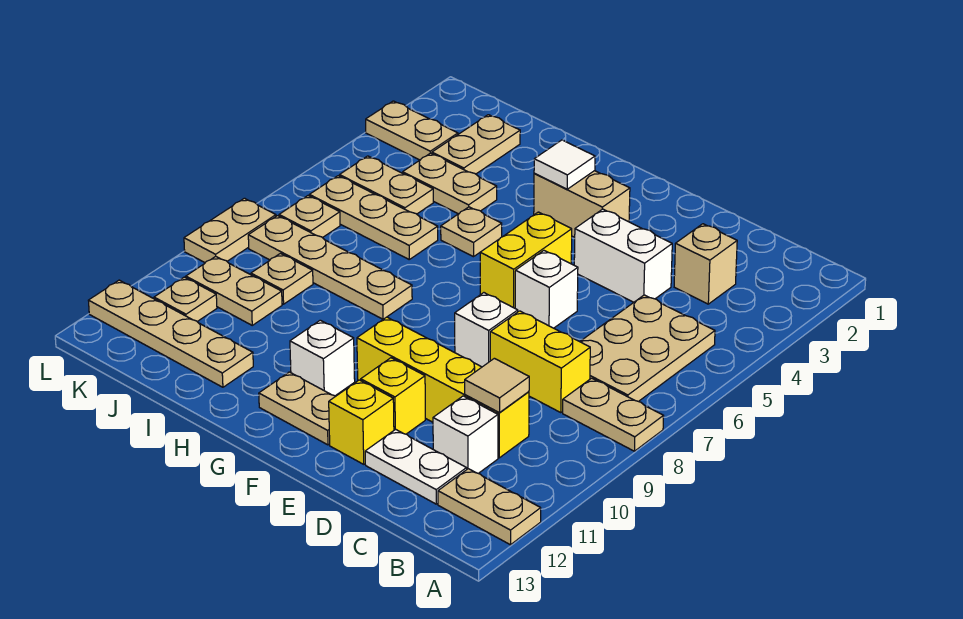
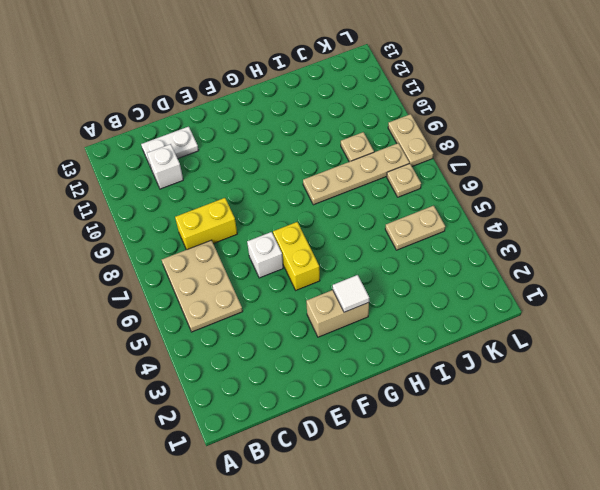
none -> tan plate A8:B8 level 1
none -> tan plate A12:B12 level 1
none -> tan brick C3 level 1
none -> yellow brick C10:F10 level 1

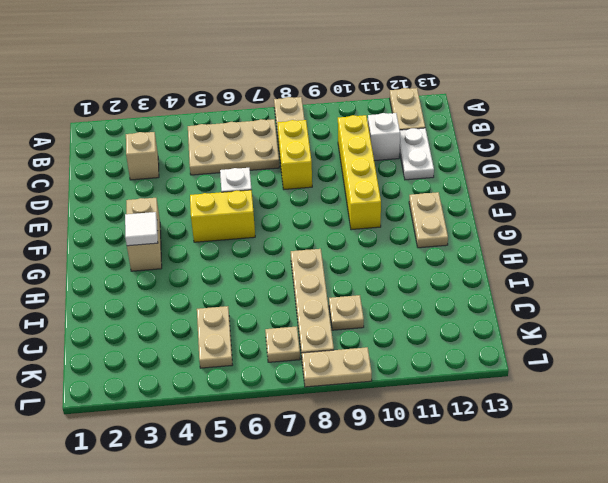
none -> white brick D4:E4 level 1
none -> white brick E8 level 1
none -> yellow brick E11 level 1
none -> yellow brick E12 level 1

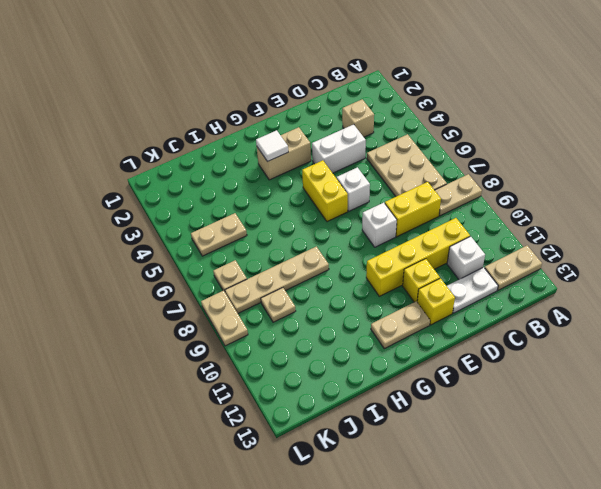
none -> white brick G11 level 1
none -> tan plate H5 level 1
none -> tan plate I4:J4 level 1
none -> tan plate I6:K6 level 1

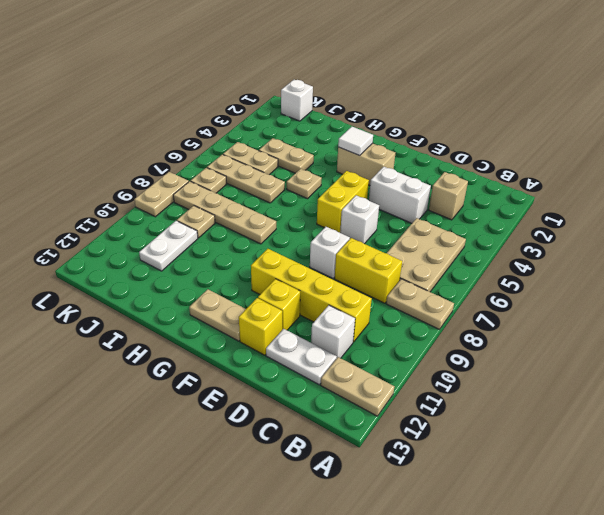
white plate J10:J11 level 1 -> tan plate J10:K10 level 1
white brick K1 level 1 -> white brick G11 level 1
none -> tan plate I12:L12 level 1
none -> tan plate J2:J3 level 1
none -> tan plate K3:L3 level 1
none -> tan plate K11 level 1

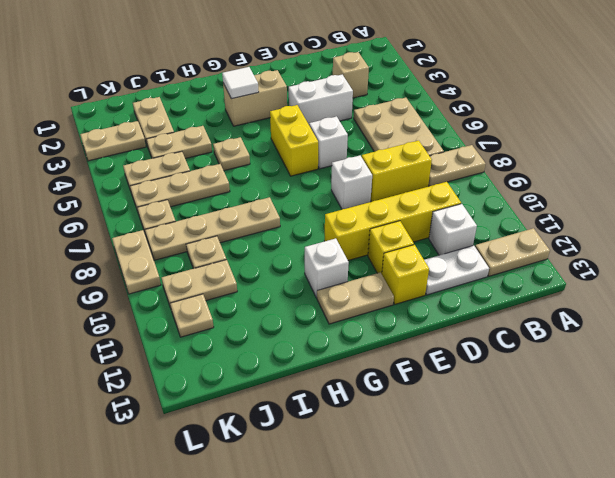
none -> tan plate I12:L12 level 1
none -> tan tile C10 level 2

